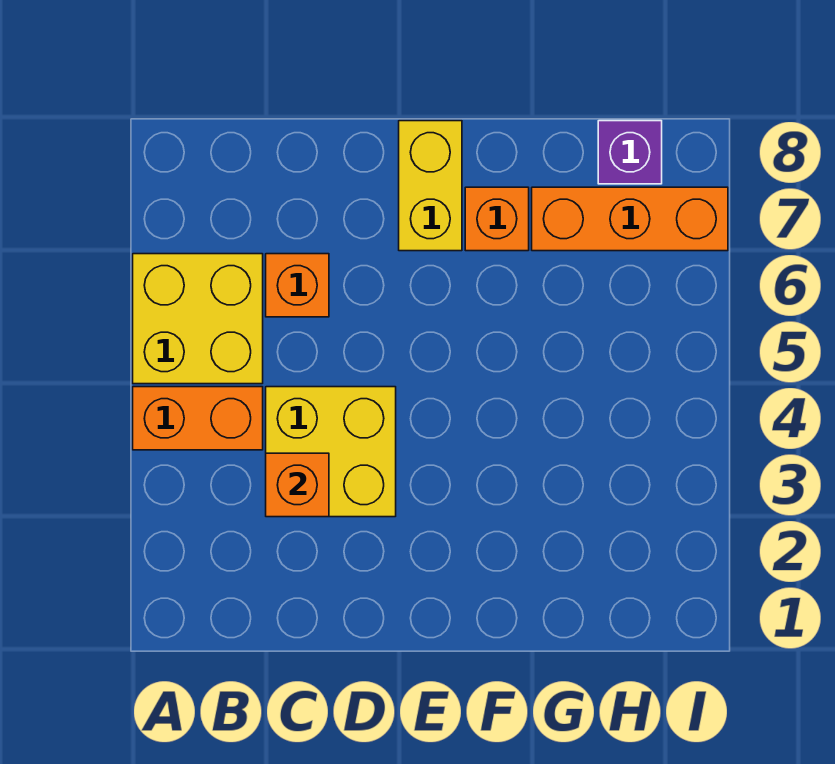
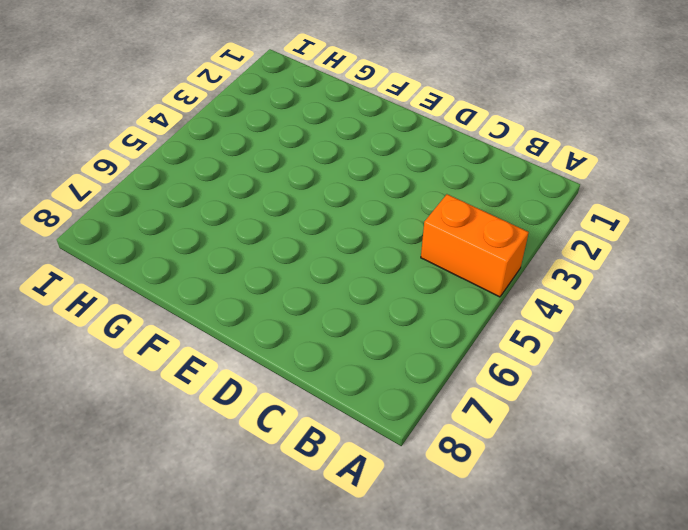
none -> yellow brick A5:B6 level 1
none -> yellow brick C3:D4 level 1

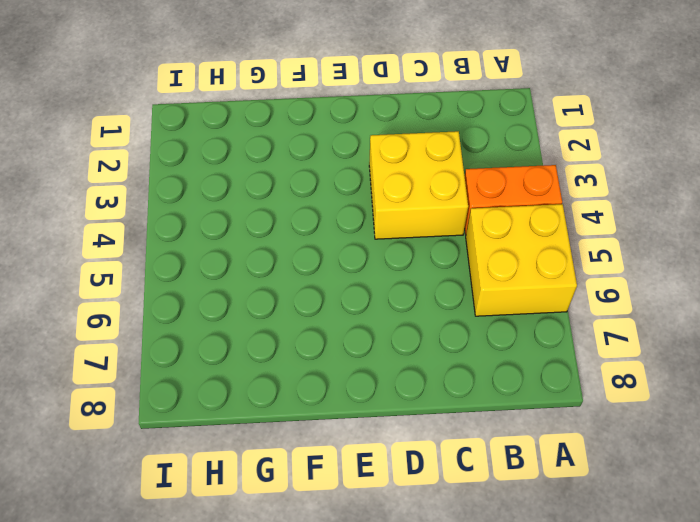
none -> orange brick C6 level 1
none -> yellow brick E7:E8 level 1

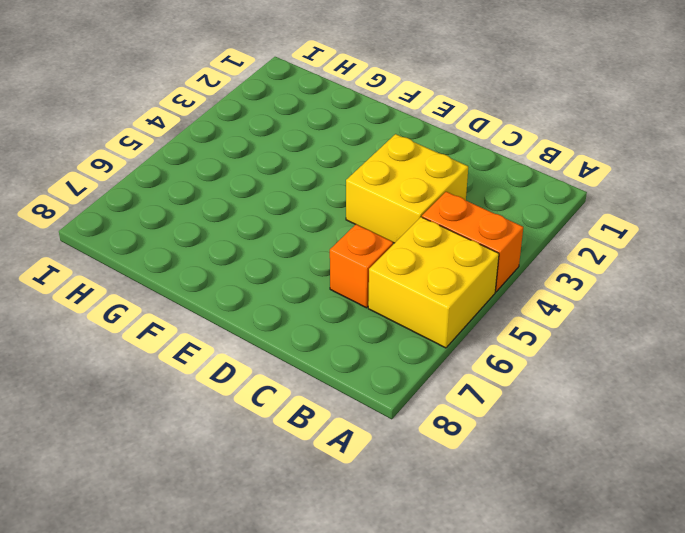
none -> yellow brick E7:E8 level 1
none -> orange brick F7 level 1

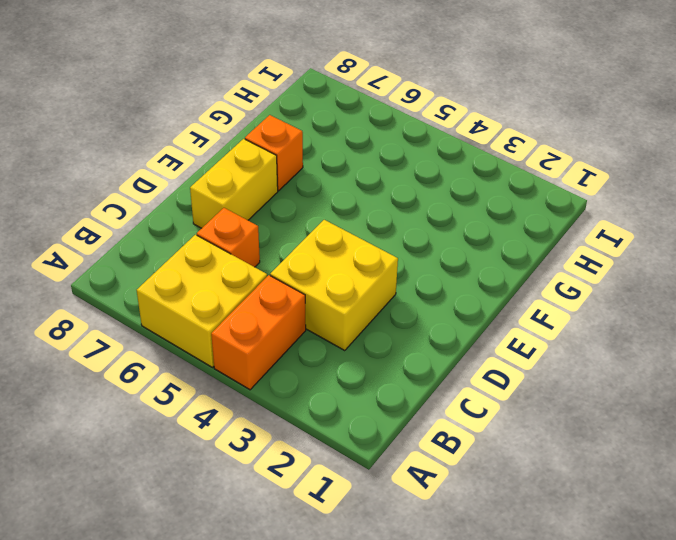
yellow brick D7:E7 level 1 -> yellow brick E7:E8 level 1
none -> orange brick G7:I7 level 1
none -> purple brick H8 level 1

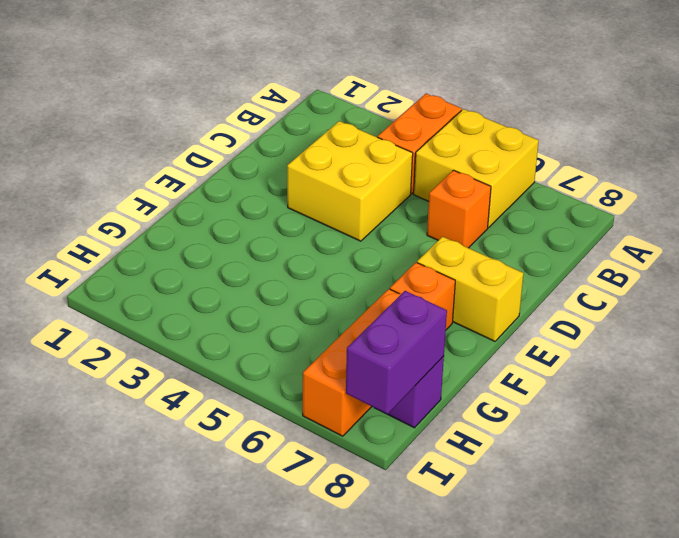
purple brick H8:I8 level 2 -> none
none -> orange brick C3 level 2

